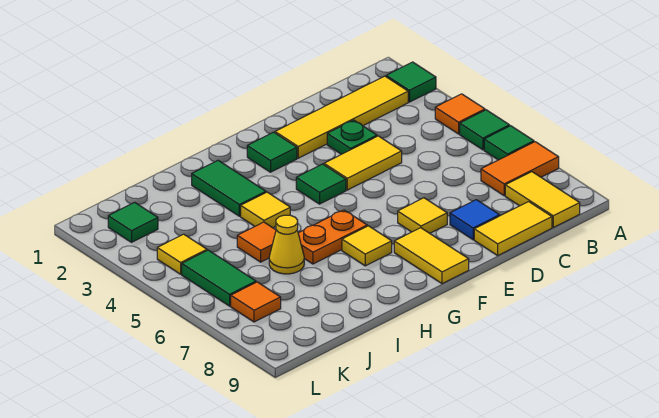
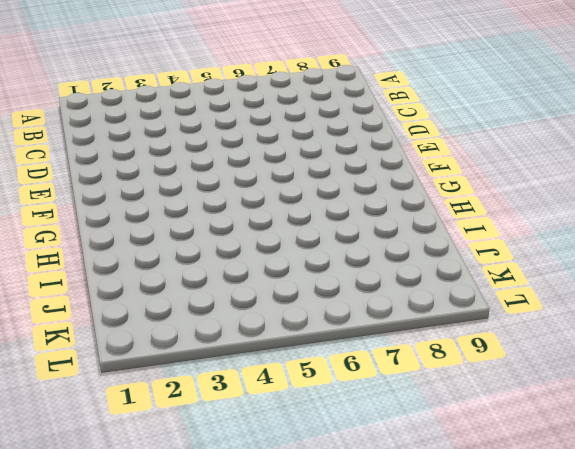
none -> green tile A2 level 1
none -> orange tile A4 level 1
none -> green tile A5 level 1

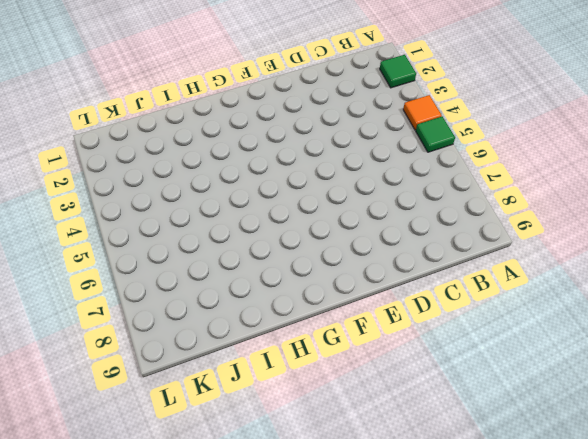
none -> green tile A6 level 1
none -> orange tile A7:B7 level 1
none -> yellow tile B2:E2 level 1

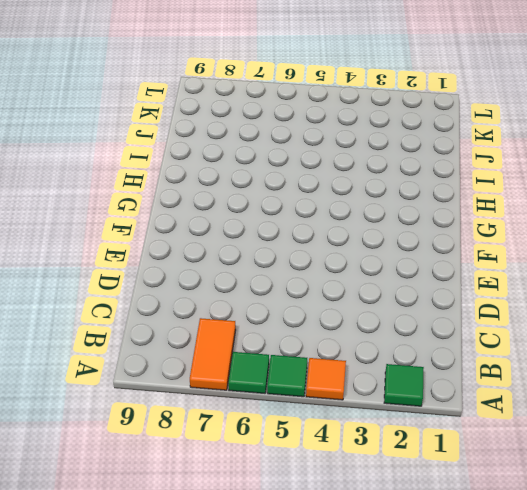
none -> yellow tile B2:E2 level 1
none -> yellow tile B8:B9 level 1
none -> yellow tile C9:D9 level 1

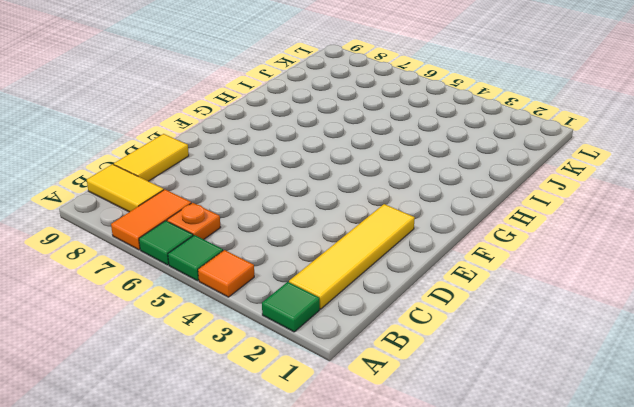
orange plate B6 level 1 -> none
none -> green plate D3 level 1
none -> yellow tile D4:E4 level 1
none -> blue tile D8 level 1

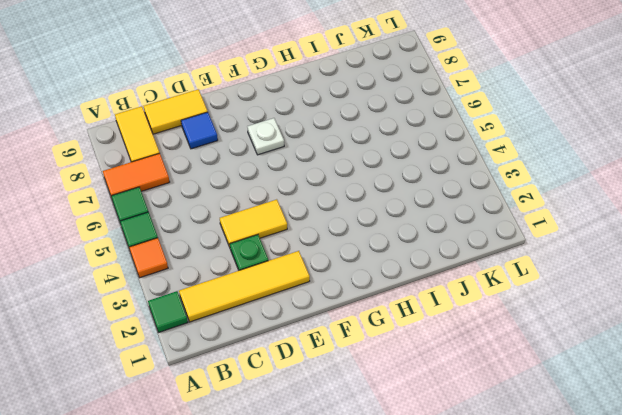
white plate F7 level 1 -> none
none -> yellow tile E7 level 1
none -> green tile F2 level 1
none -> green tile F4 level 1

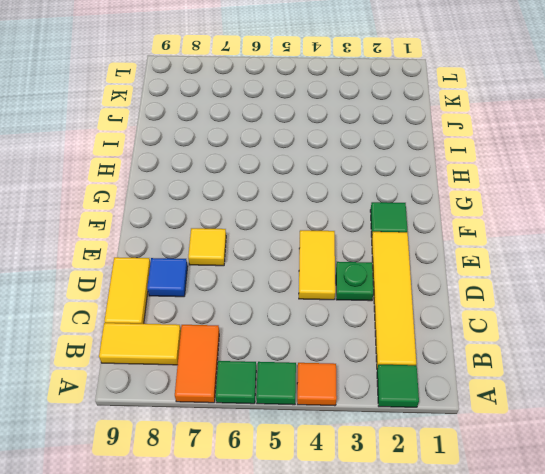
none -> green tile F4 level 1
none -> yellow tile F8:F9 level 1
none -> orange plate G6:H6 level 1

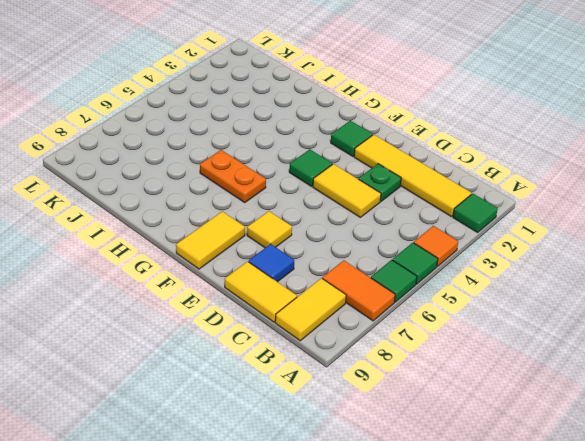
none -> yellow tile G7 level 1
none -> green tile H2:H3 level 1
none -> yellow tile H4 level 1

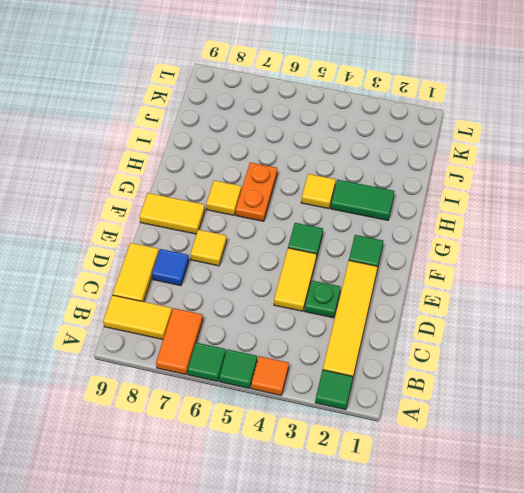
none -> orange tile I5 level 1
none -> yellow cone I6 level 1
none -> green tile K2 level 1

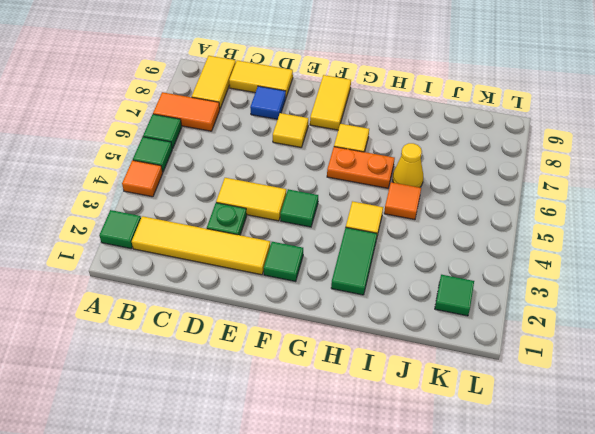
none -> yellow tile K4 level 1
none -> green tile K5:K6 level 1
none -> orange tile K7 level 1

